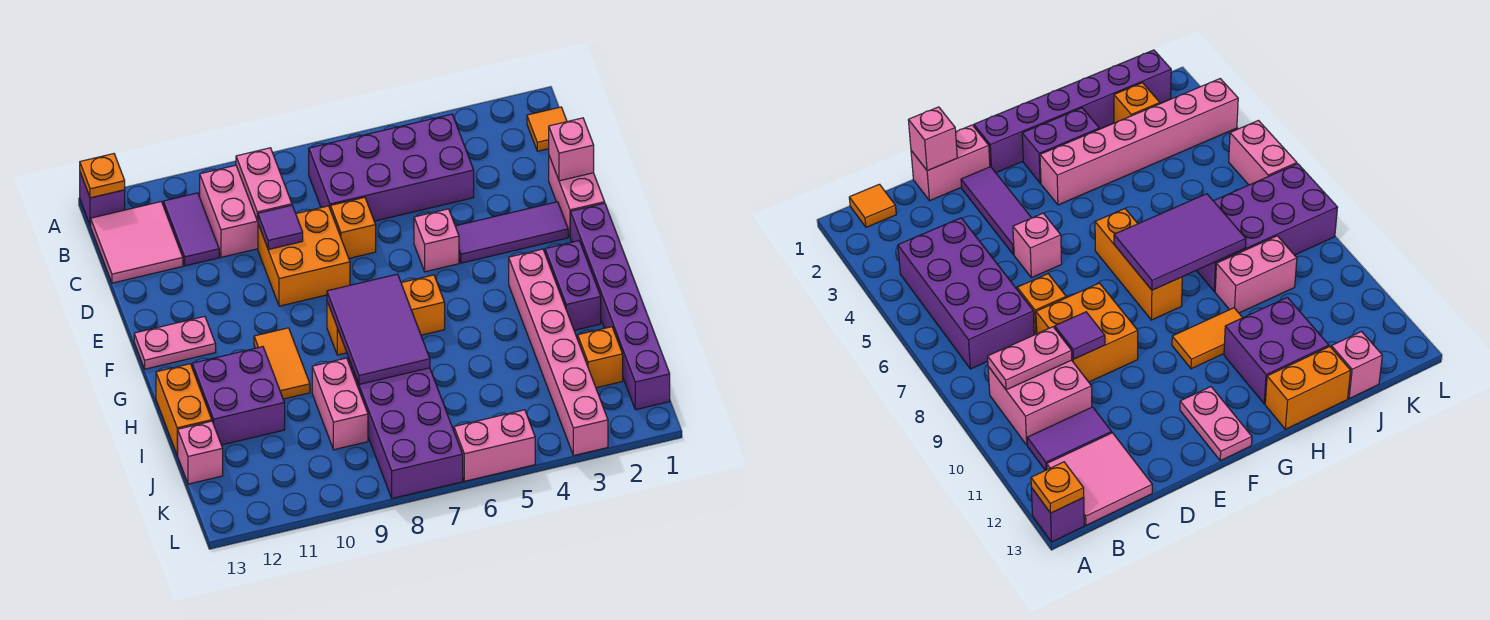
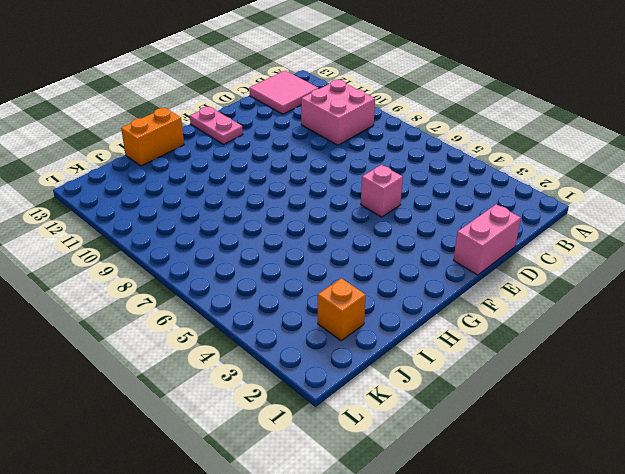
none -> purple brick A13 level 1
none -> orange tile B1 level 1
none -> purple brick B4:C7 level 1

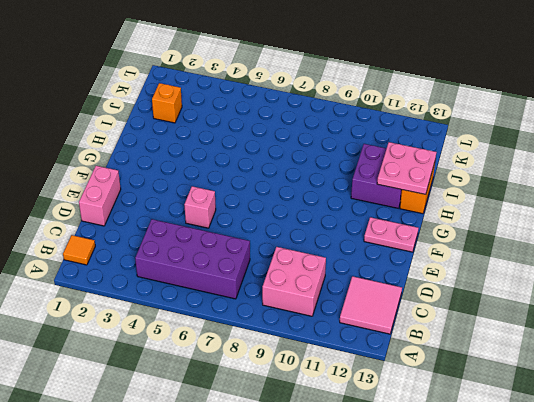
pink plate H12:I13 level 2 -> none
none -> purple brick A13 level 1
none -> purple tile B11:C11 level 1
none -> orange brick D7 level 1

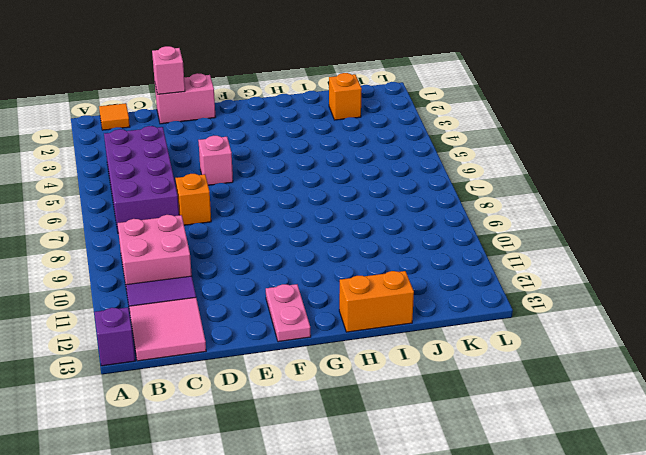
none -> orange brick D8:E9 level 1
none -> purple tile E2:E4 level 1
none -> purple brick F1:K1 level 1

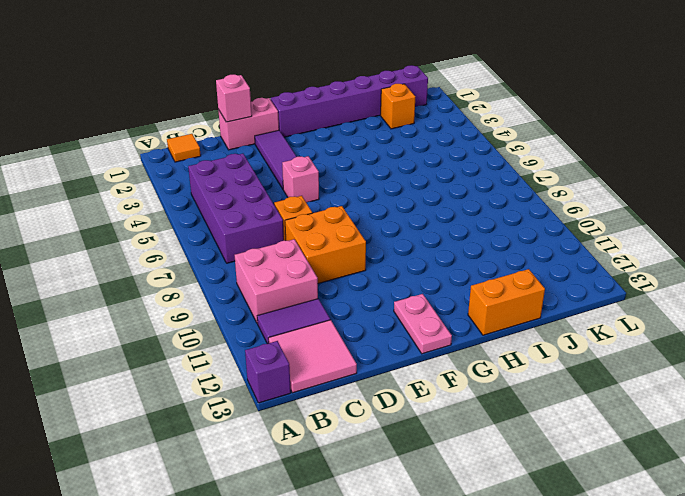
none -> purple brick G2:H2 level 1
none -> pink brick G3:L3 level 1
none -> orange brick G6:G8 level 1

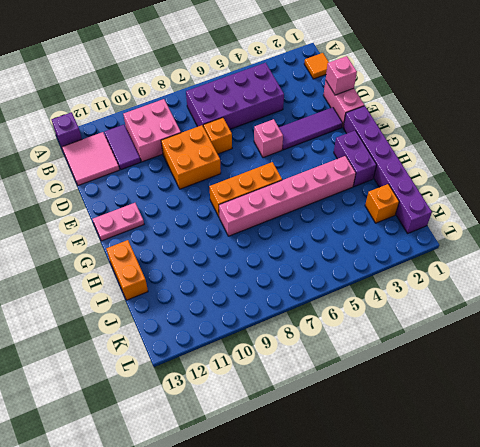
pink brick H3:H8 level 1 -> pink brick G3:L3 level 1
none -> orange tile G10:H10 level 1
none -> purple brick H11:I12 level 1
none -> purple brick I7:L8 level 1

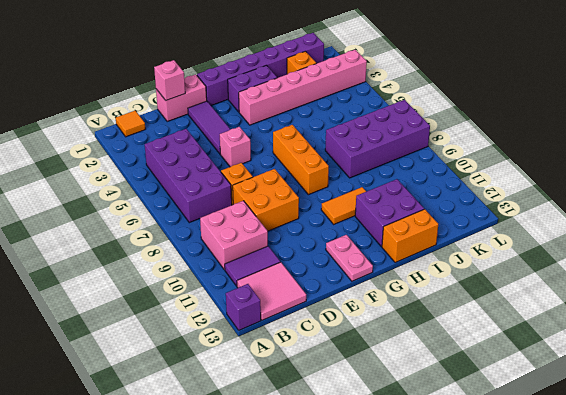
none -> pink brick I9:J9 level 1
none -> pink brick J13 level 1
none -> pink brick L5:L6 level 1

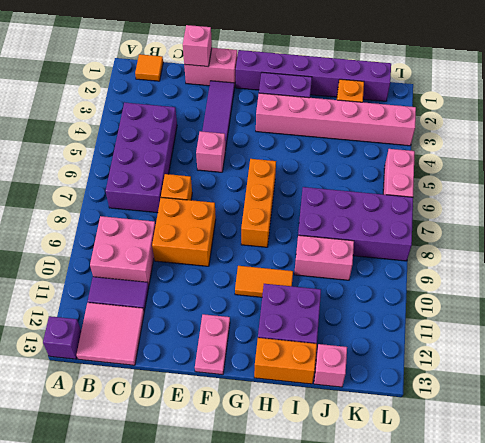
none -> orange plate A13 level 2
none -> pink plate B9:C9 level 2
none -> purple tile D9 level 2

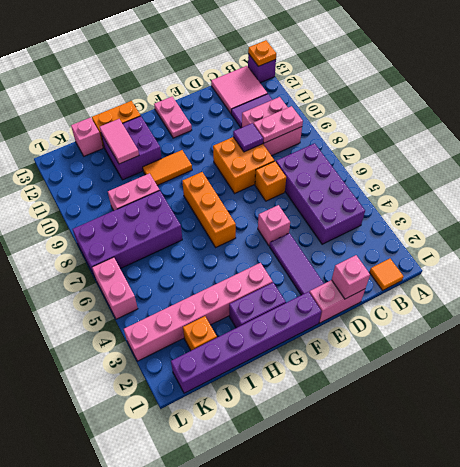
pink tile I11:I12 level 2 -> none
none -> purple tile G7:I8 level 2

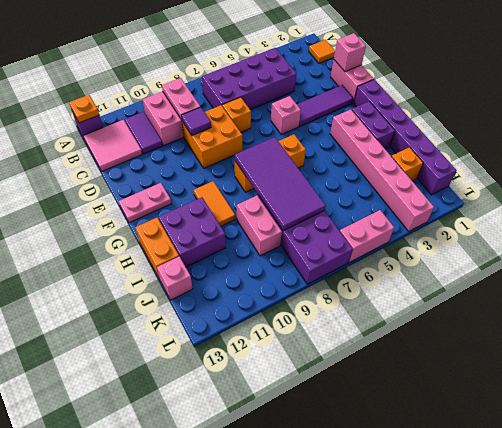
purple tile G7:J8 level 2 -> purple tile G7:I8 level 2

